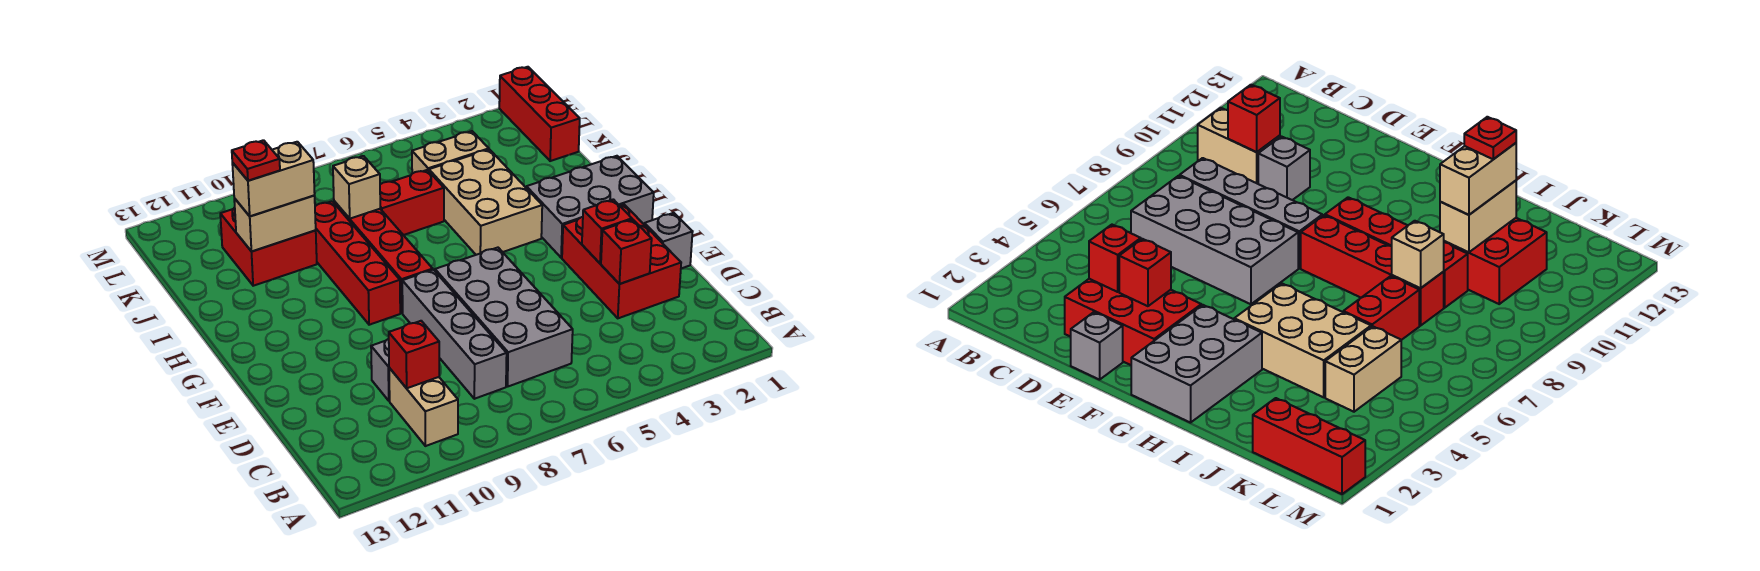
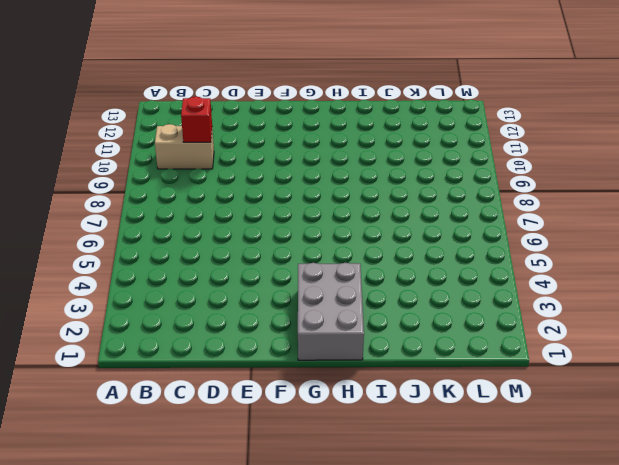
none -> grey brick C6:F7 level 1
none -> grey brick C8:F8 level 1
none -> red brick D2:F3 level 1

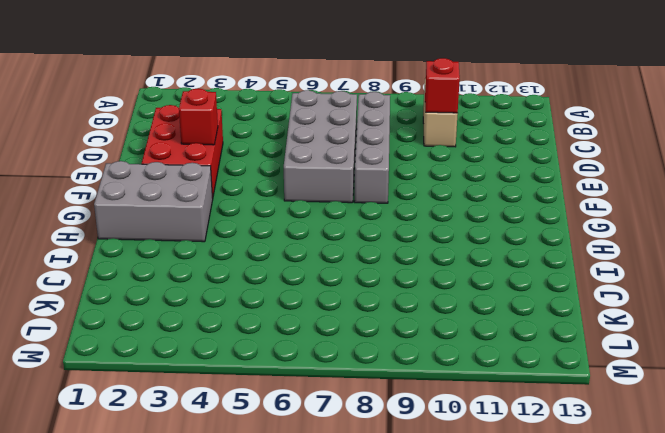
none -> grey brick D10 level 1
none -> grey brick E1 level 1
none -> red brick G8:J8 level 1

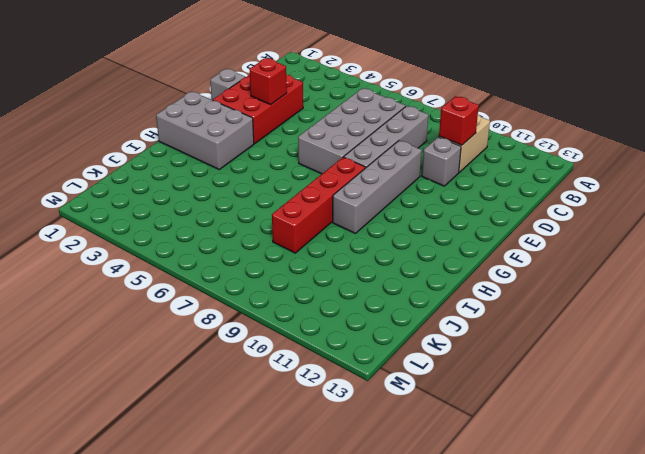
grey brick E9:H9 level 1 -> red brick G9:J9 level 1
none -> tan brick H4:J5 level 1
none -> red brick J6:J7 level 1
none -> red brick J10:K11 level 1

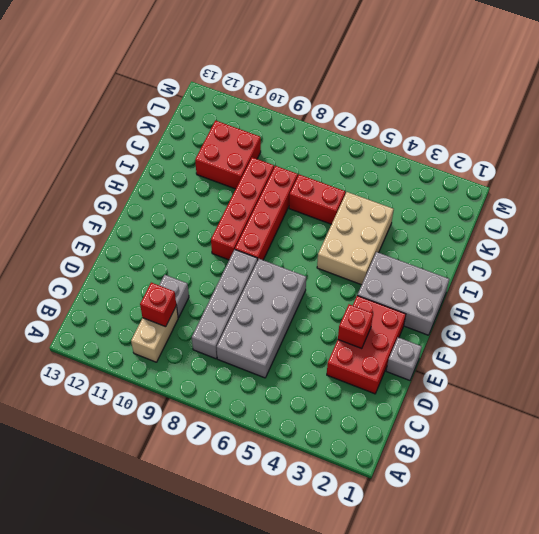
none -> red brick K1:M1 level 1
none -> tan brick K4:K5 level 1
none -> red brick D3 level 2

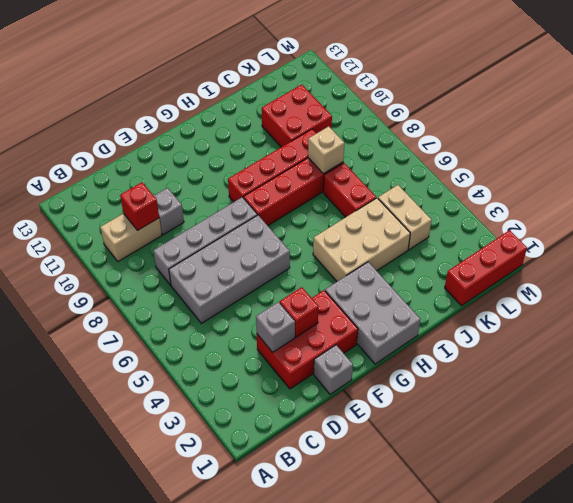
grey brick D3 level 2 -> red brick D3 level 2
none -> tan brick J10:J11 level 2
none -> tan brick J10:J11 level 3
none -> red plate J11 level 4

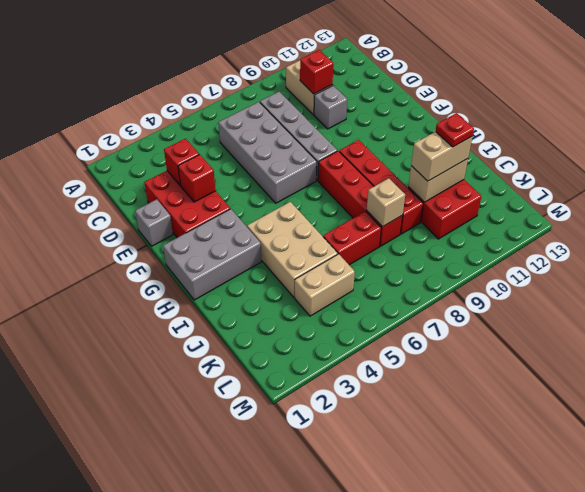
none -> red brick K1:M1 level 1

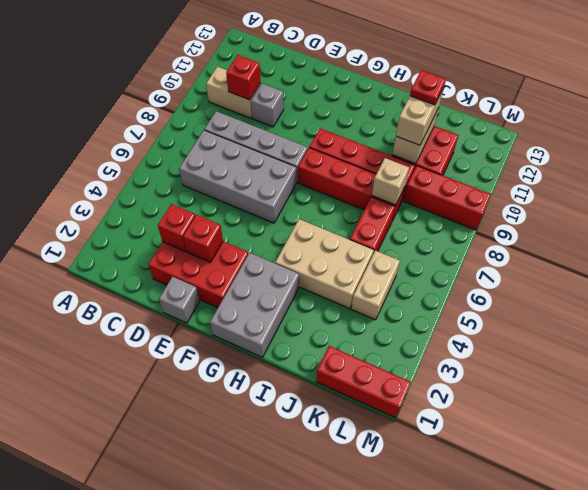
red brick K9:M9 level 1 -> none

